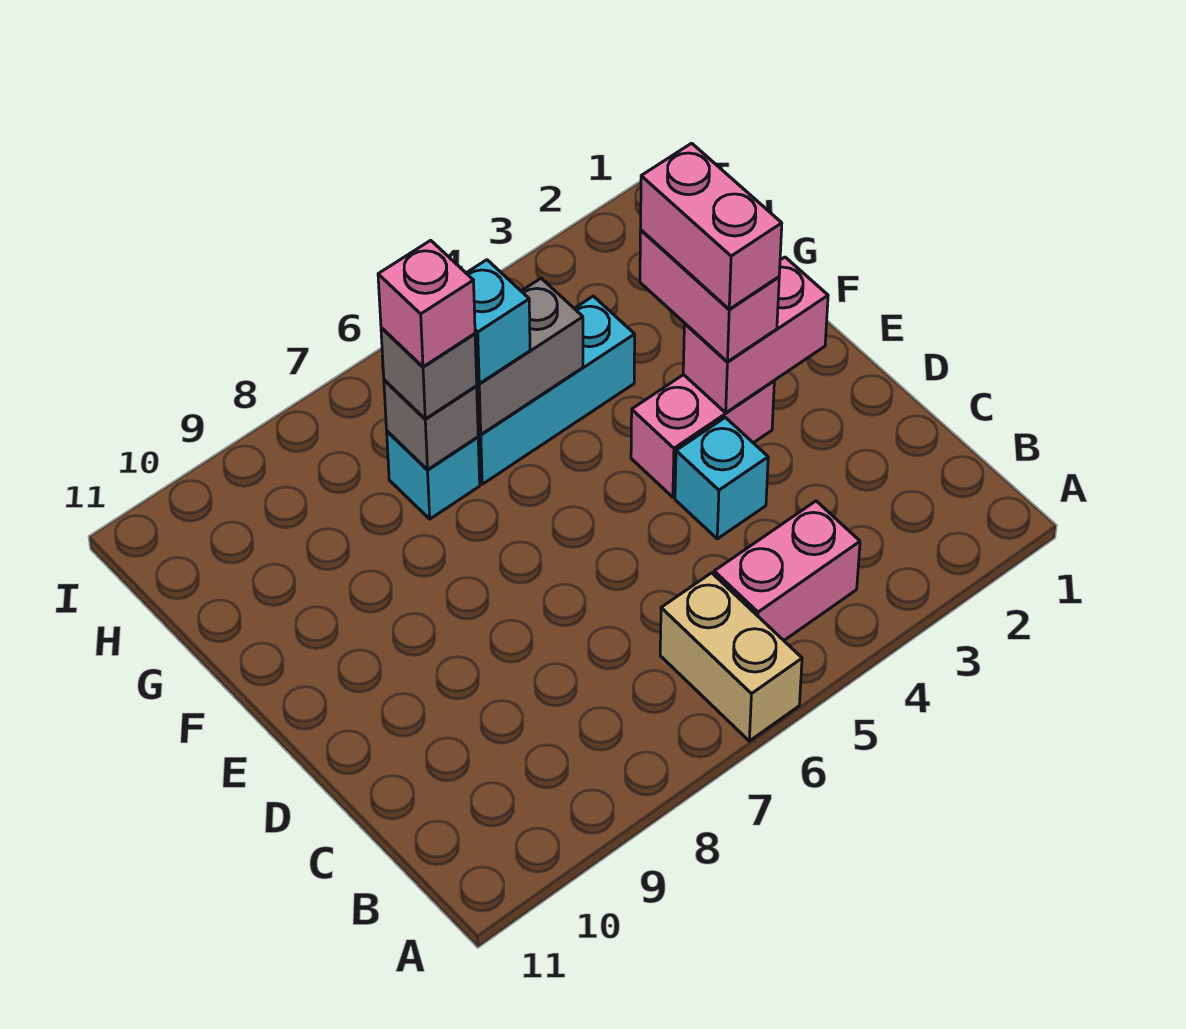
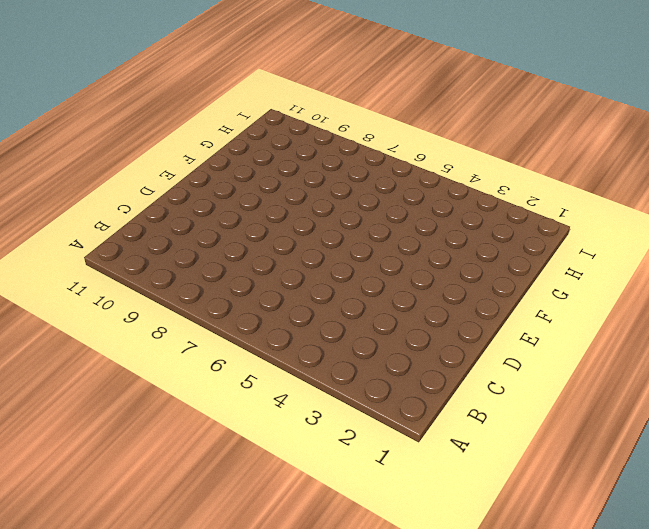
none -> tan brick A6:B6 level 1
none -> pink brick B4:B5 level 1
none -> cyan brick D4 level 1

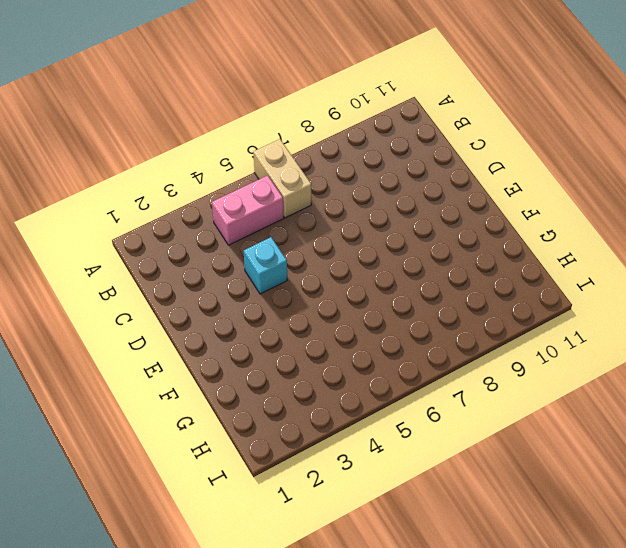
none -> pink brick E3:E4 level 1
none -> cyan brick G4:G6 level 1
none -> cyan brick G7 level 1

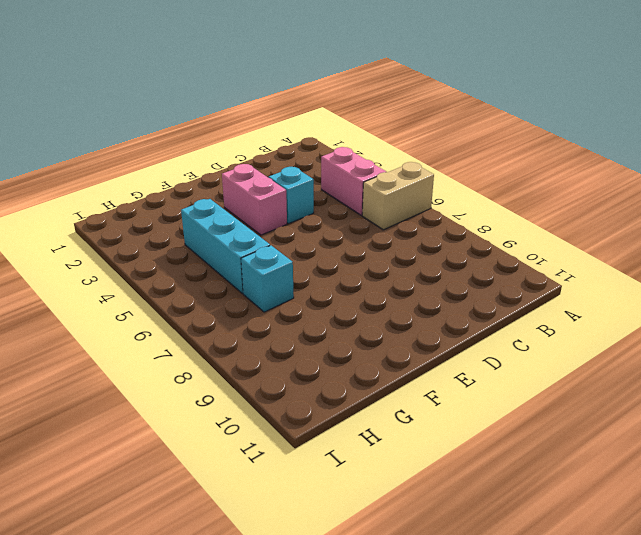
none -> pink brick E2:E3 level 2
none -> grey brick G5:G6 level 2
none -> grey brick G7 level 2

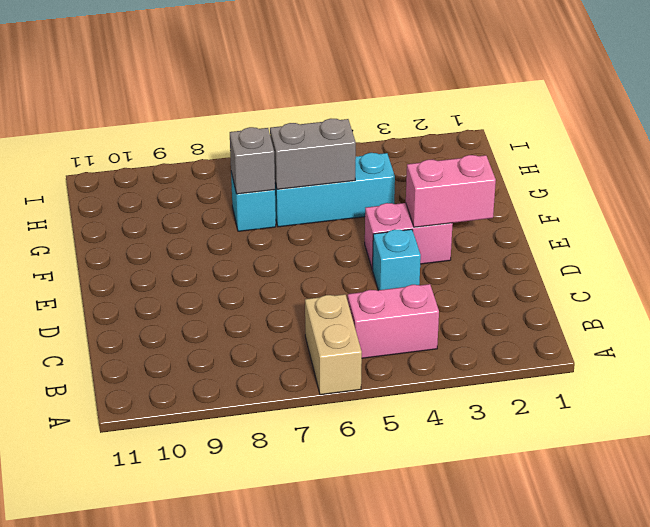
none -> pink brick E3:F3 level 3
none -> cyan brick G6 level 3
none -> grey brick G7 level 3

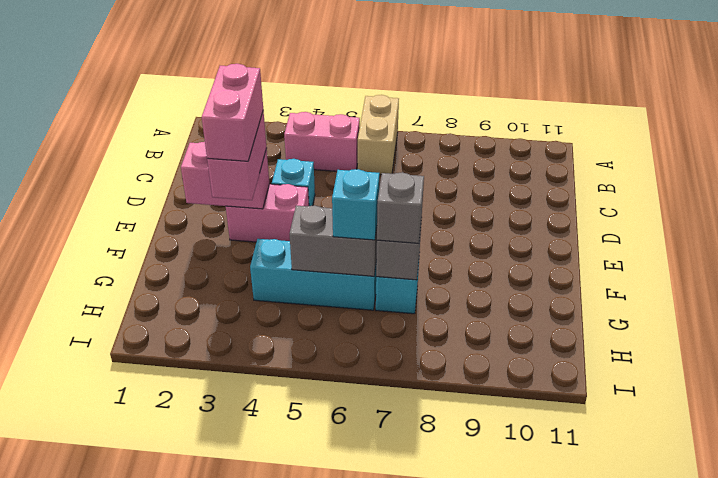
none -> pink brick G7 level 4

